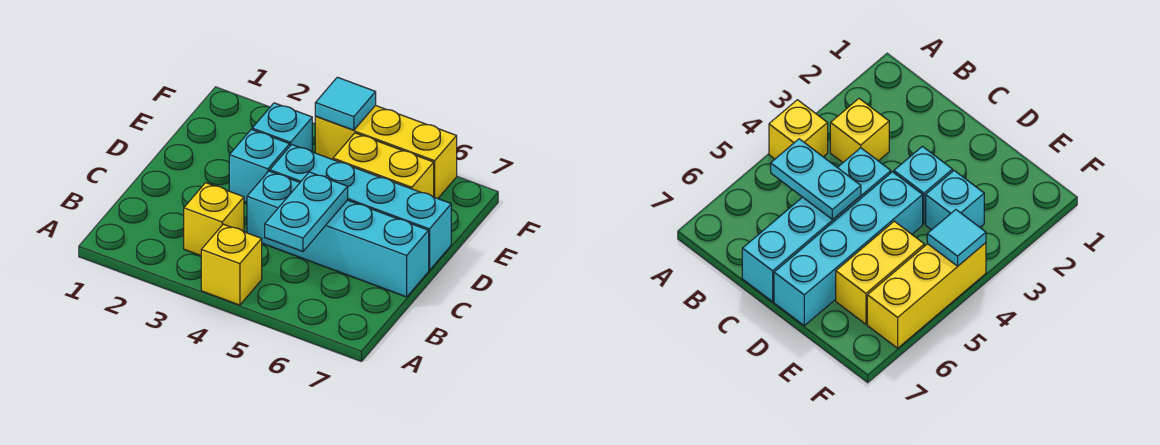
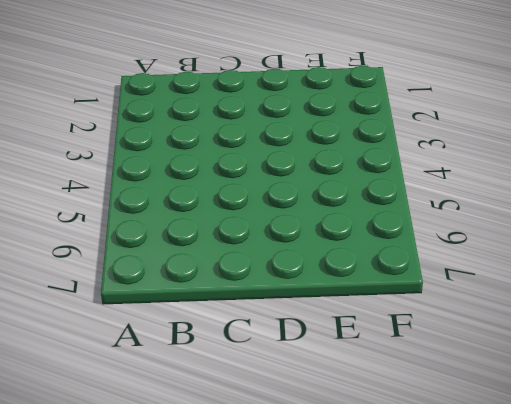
none -> yellow brick A4 level 1
none -> yellow brick B3 level 1

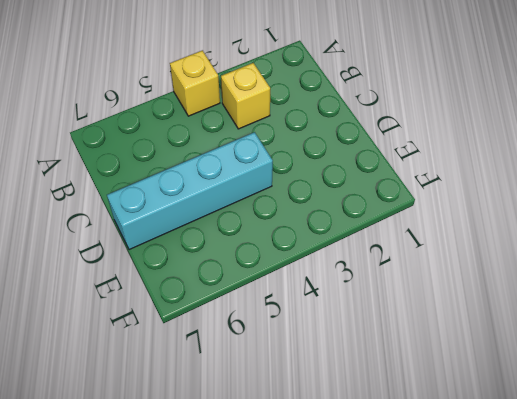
none -> cyan brick C4:C7 level 1
none -> cyan brick D3 level 1

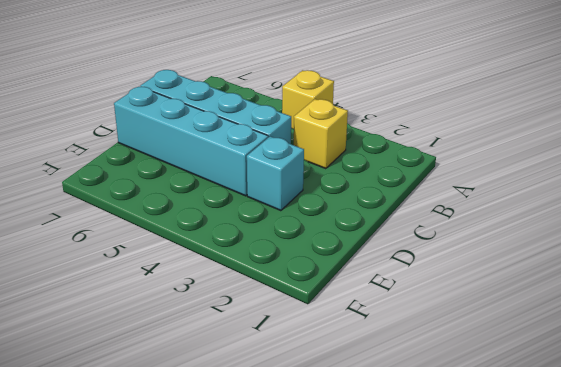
none -> cyan brick E3 level 1
none -> yellow brick E5:E6 level 1

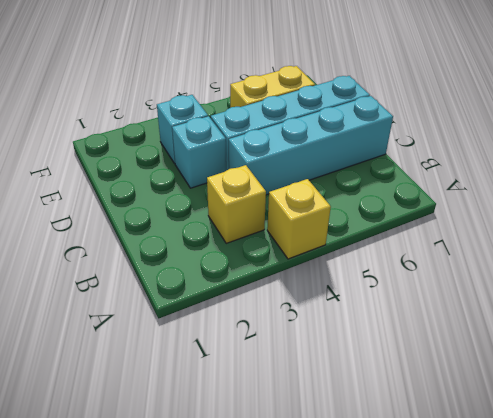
none -> yellow brick F4:F6 level 1
none -> cyan plate B5:C5 level 2

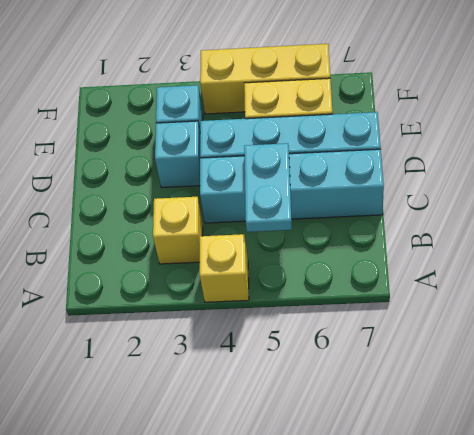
none -> cyan tile F4 level 2

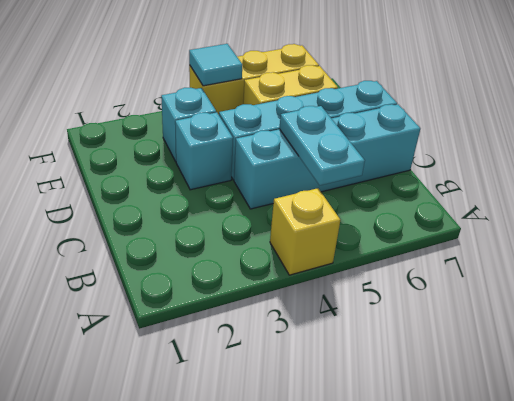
none -> yellow brick B3 level 1

